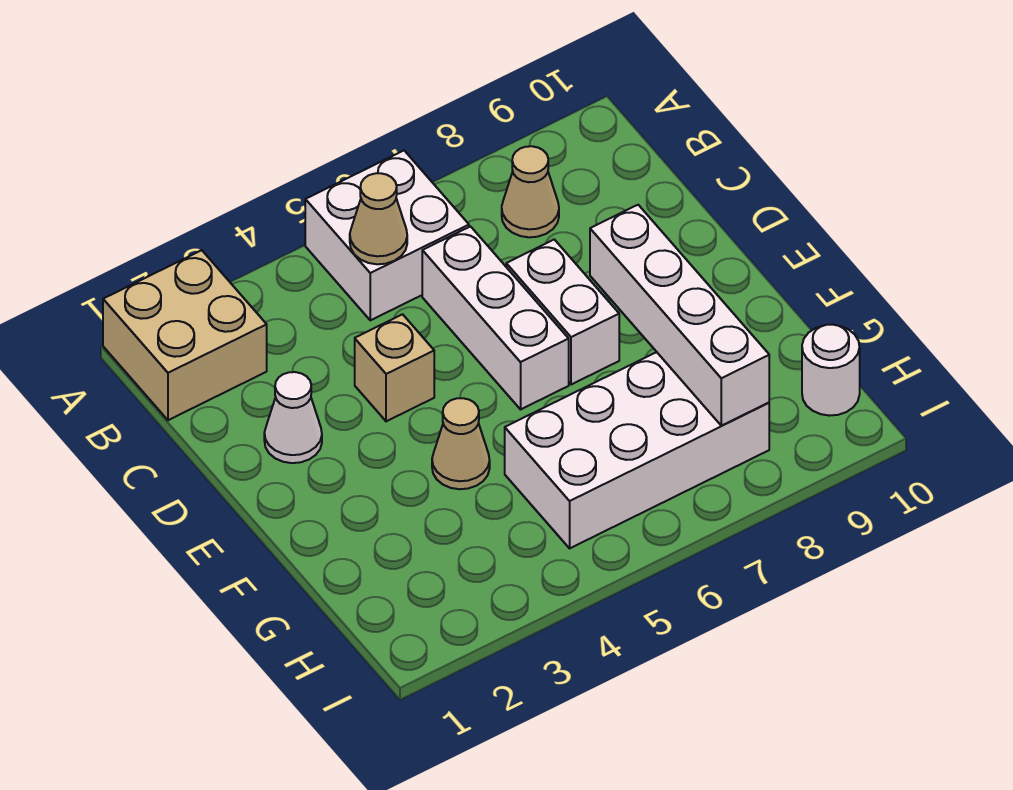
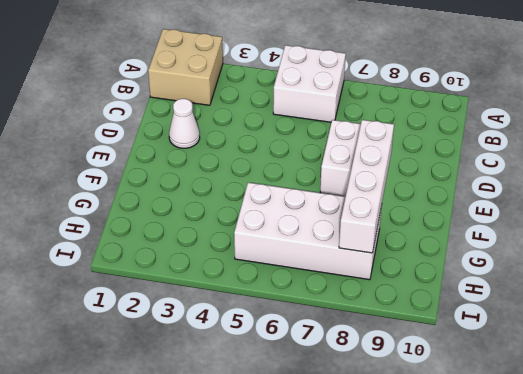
none -> tan cone B8 level 1
none -> white brick C6:E6 level 1
none -> tan brick D4 level 1

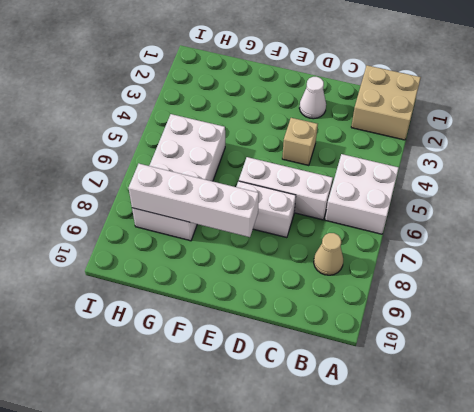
none -> tan cone F4 level 1
none -> white round brick H10 level 1
none -> tan cone B5 level 2

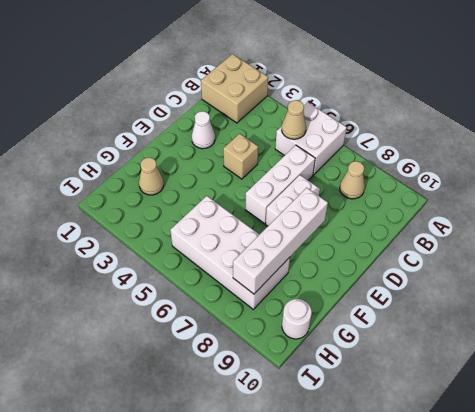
tan cone G2 level 1 -> tan cone F4 level 1

